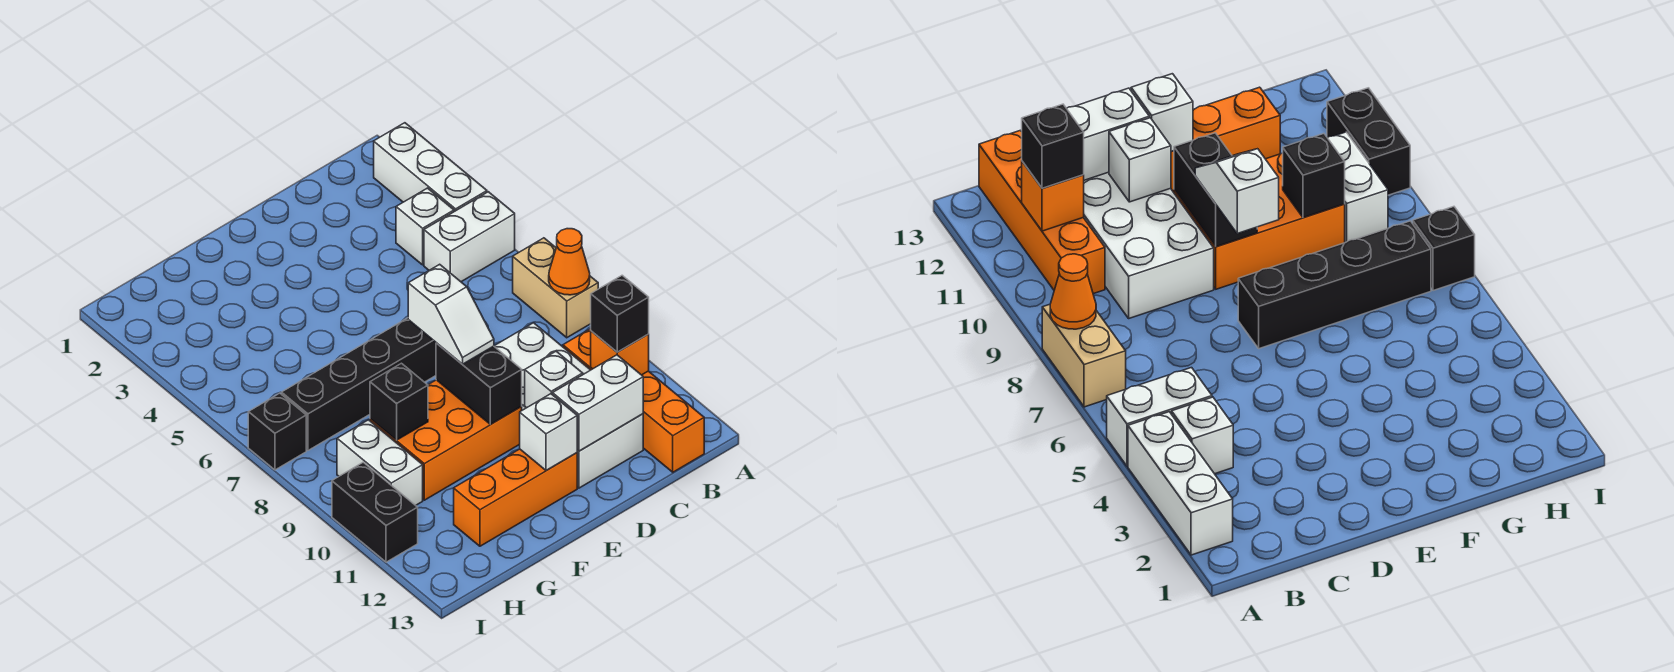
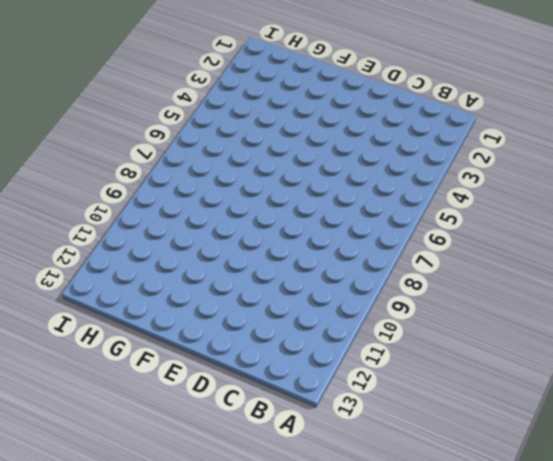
none -> white brick A2:A4 level 1
none -> white brick A5:B5 level 1
none -> tan brick A7:A8 level 1

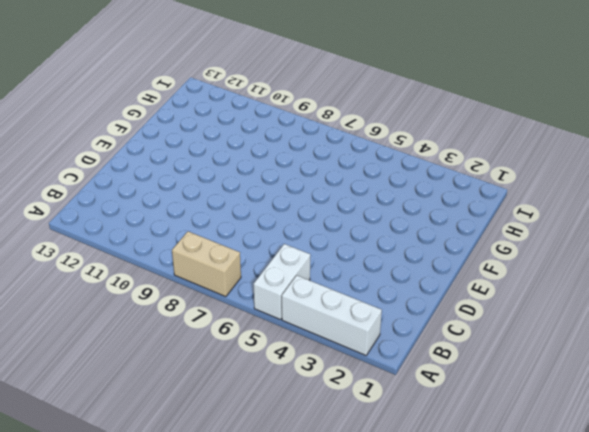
none -> white brick B4 level 1
none -> orange brick B10:B13 level 1
none -> white brick C9:D12 level 1

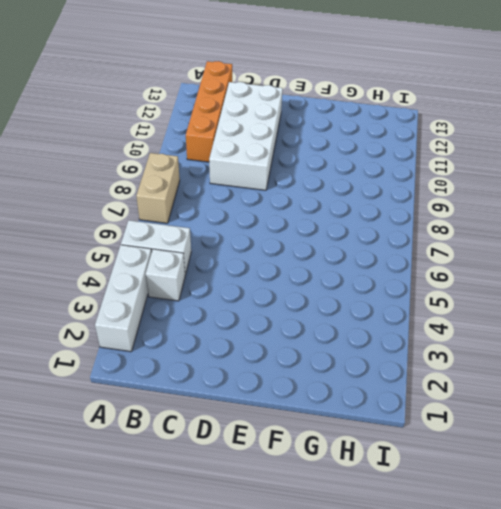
none -> black brick E7:H7 level 1
none -> orange brick E9:G10 level 1
none -> orange brick E12:G12 level 1

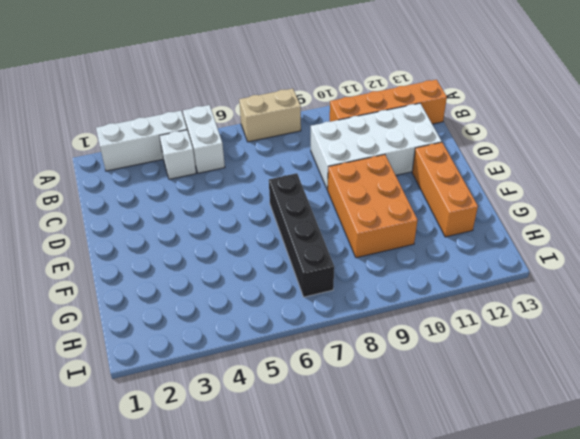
none -> white brick H9:H10 level 1
none -> black brick I7 level 1
none -> black brick I10:I11 level 1

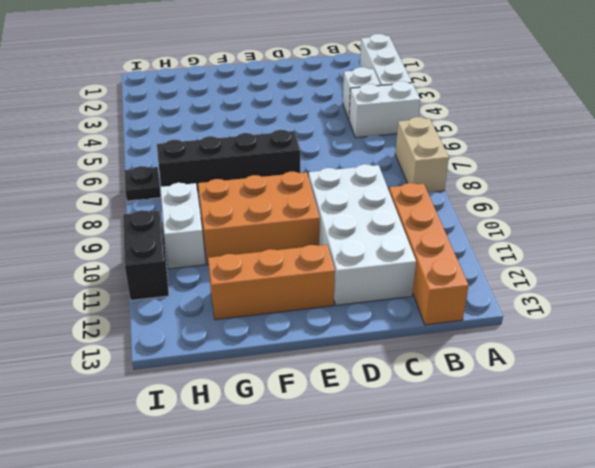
black plate I7 level 1 -> black brick I7 level 1
none -> orange cone A8 level 2
none -> orange brick B11 level 2
none -> white brick C12:D12 level 2

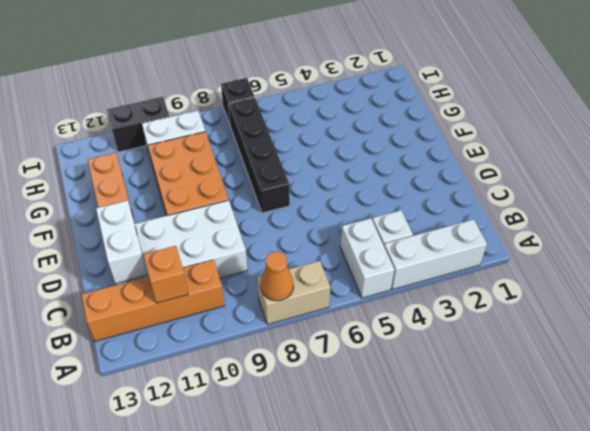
none -> white brick D11 level 2
none -> black brick E9:E10 level 2
none -> white brick E12 level 2

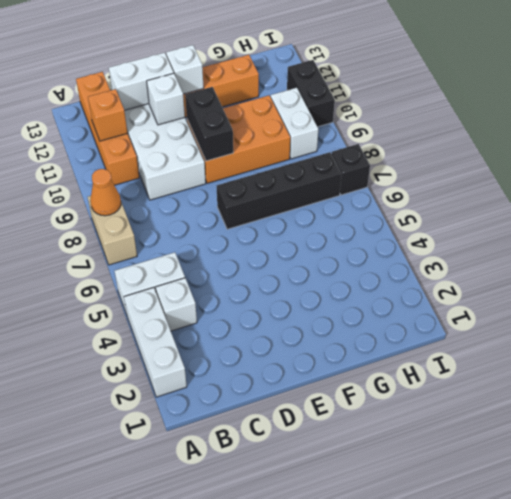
none -> black brick G9 level 2
none -> black brick B11 level 3
none -> white slope E8:E9 level 3 top 8

